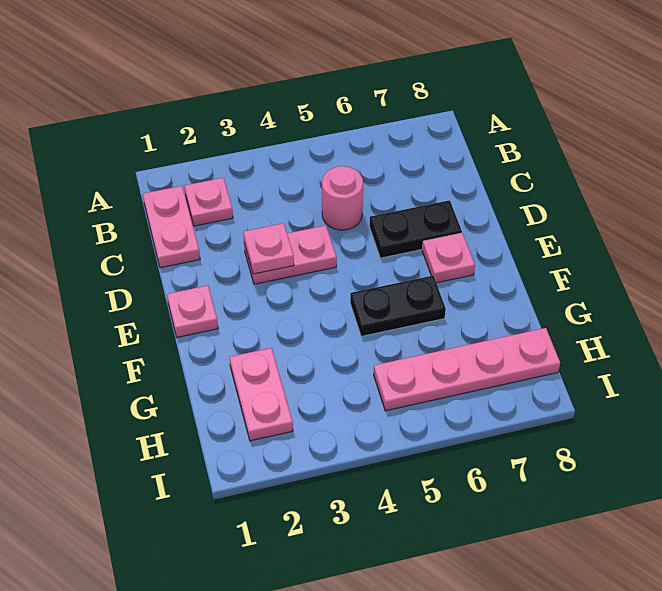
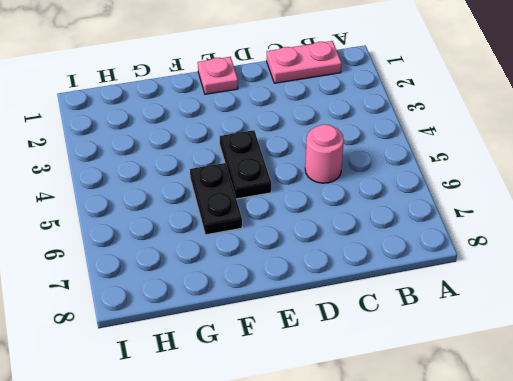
black plate E4:E5 level 1 -> black plate D6:D7 level 1
none -> pink plate B2 level 1
none -> pink plate D3:D4 level 1

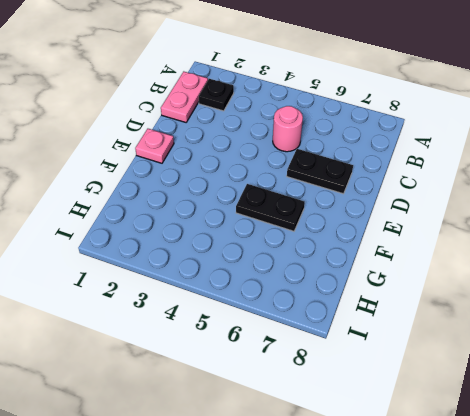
black plate B2 level 1 -> pink plate B2 level 1
none -> pink plate D3:D4 level 1
none -> pink plate E7 level 1

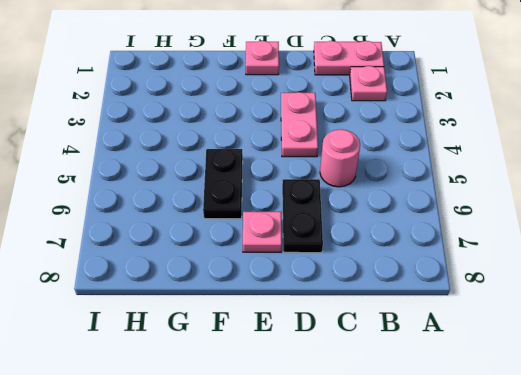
none -> pink plate G2:H2 level 1
none -> pink plate H5:H8 level 1

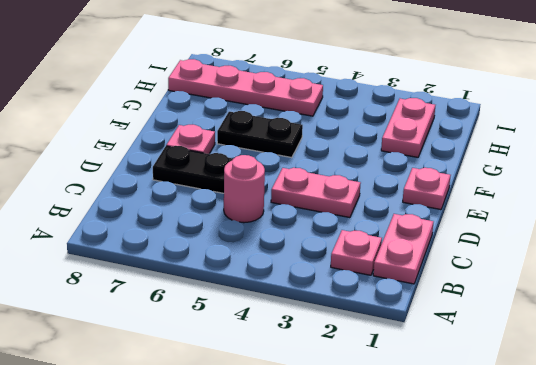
none -> pink plate D3 level 2

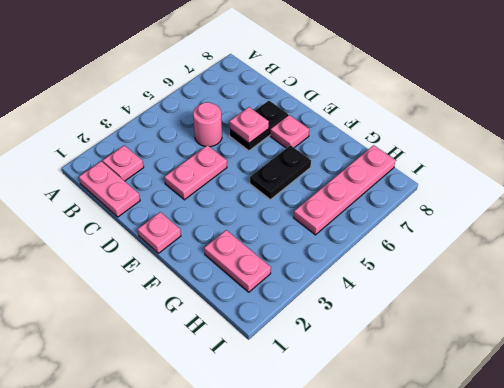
pink plate D6 level 2 -> pink plate D3 level 2

